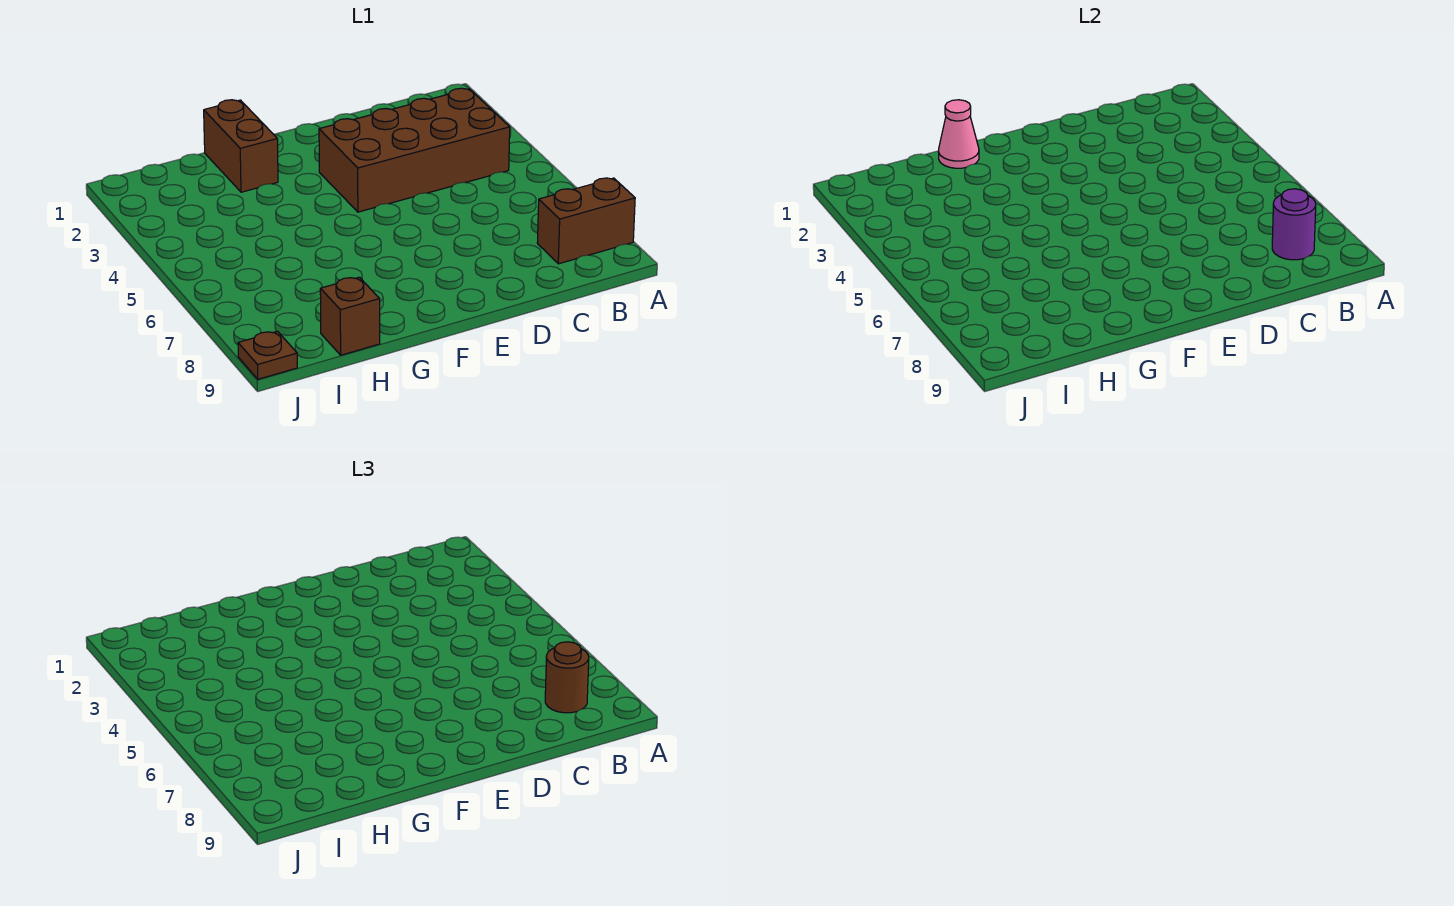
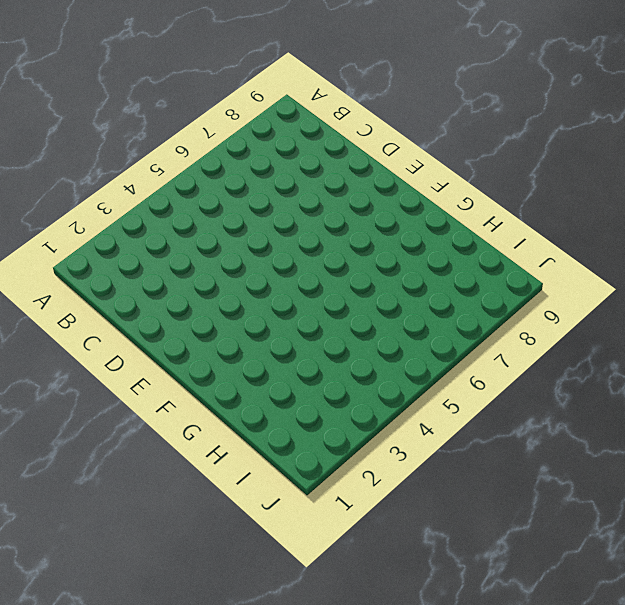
none -> brown brick A8:B8 level 1
none -> brown brick B3:E4 level 1

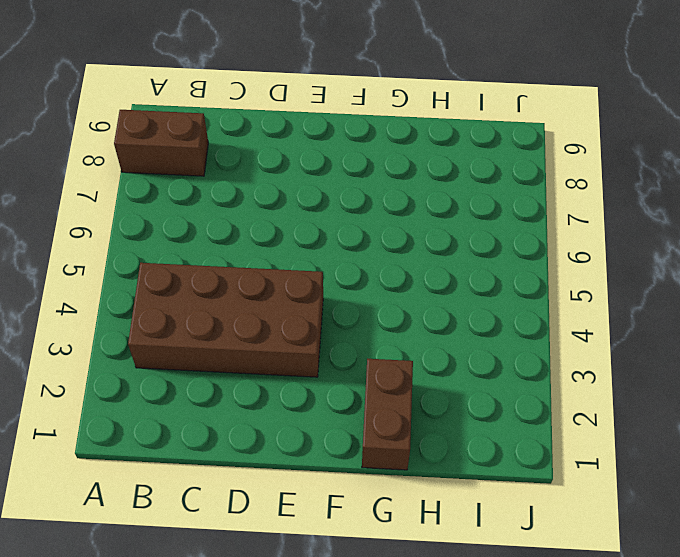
none -> brown brick H9 level 1
none -> brown plate J9 level 1

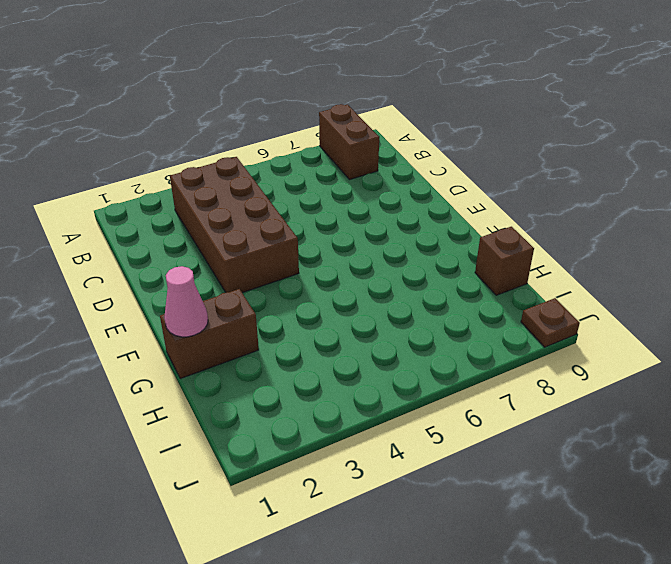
none -> purple round brick B8 level 2
none -> brown round brick B8 level 3

